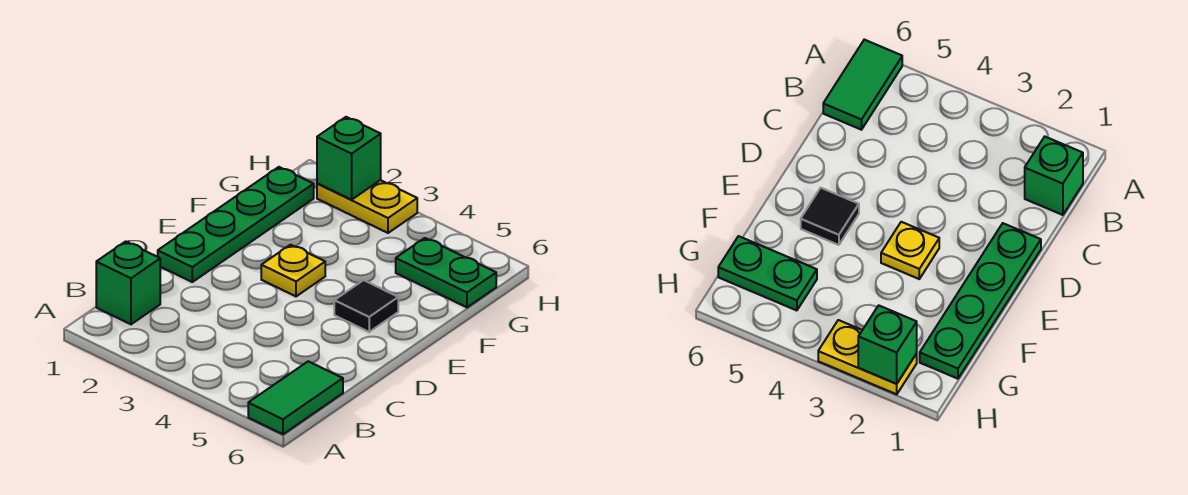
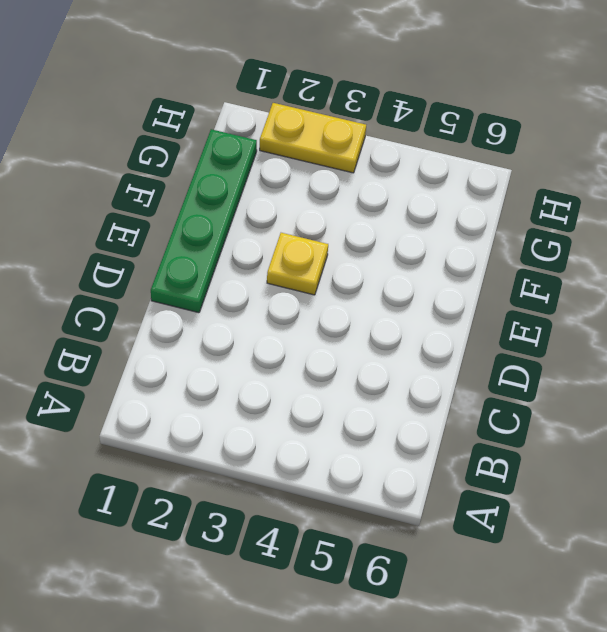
none -> green tile A6:B6 level 1
none -> green brick B1 level 1

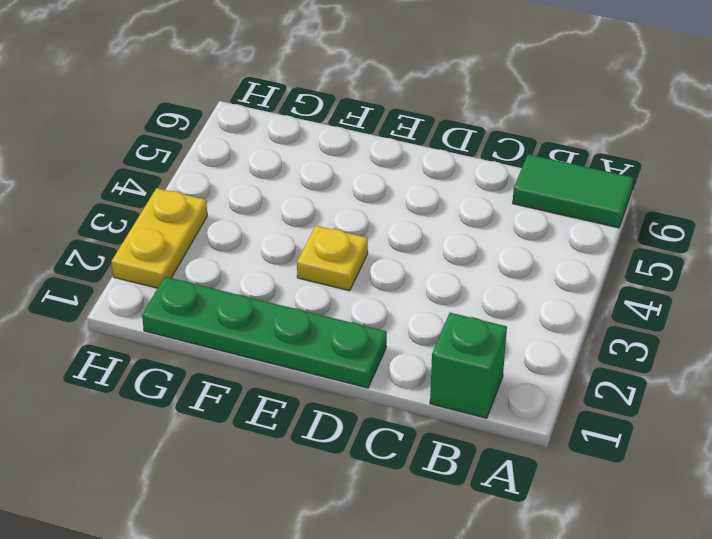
none -> black tile E5 level 1
none -> green plate G5:G6 level 1

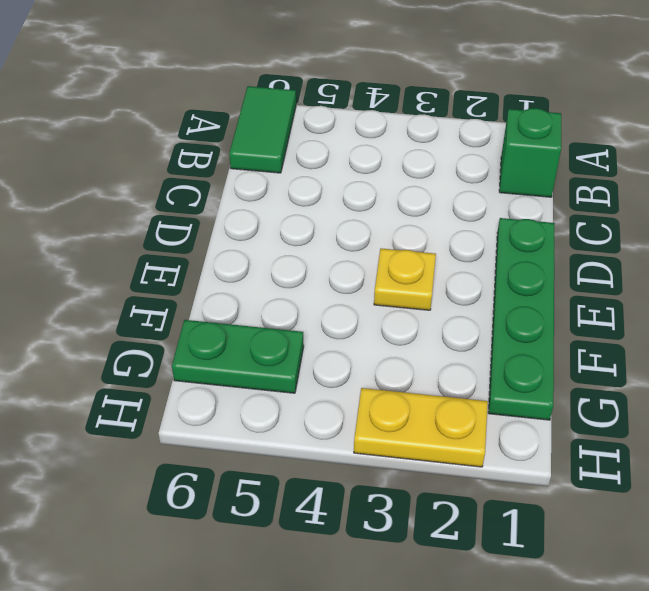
none -> black tile E5 level 1
none -> green brick H2 level 2

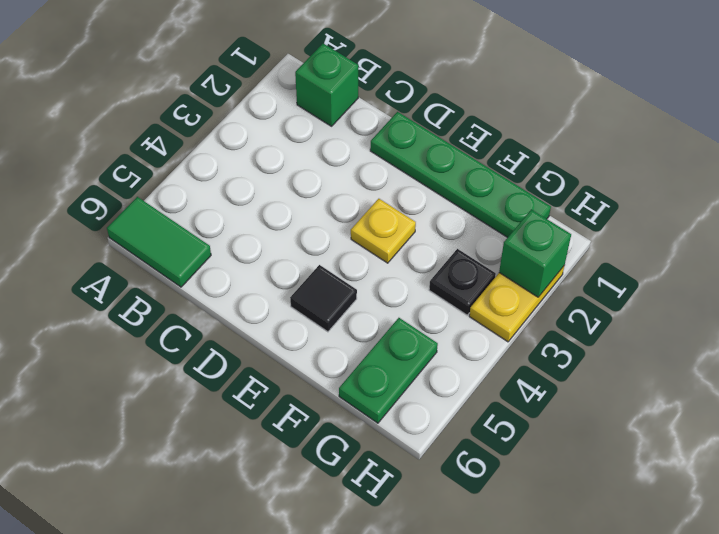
black plate G3 level 1 -> none

